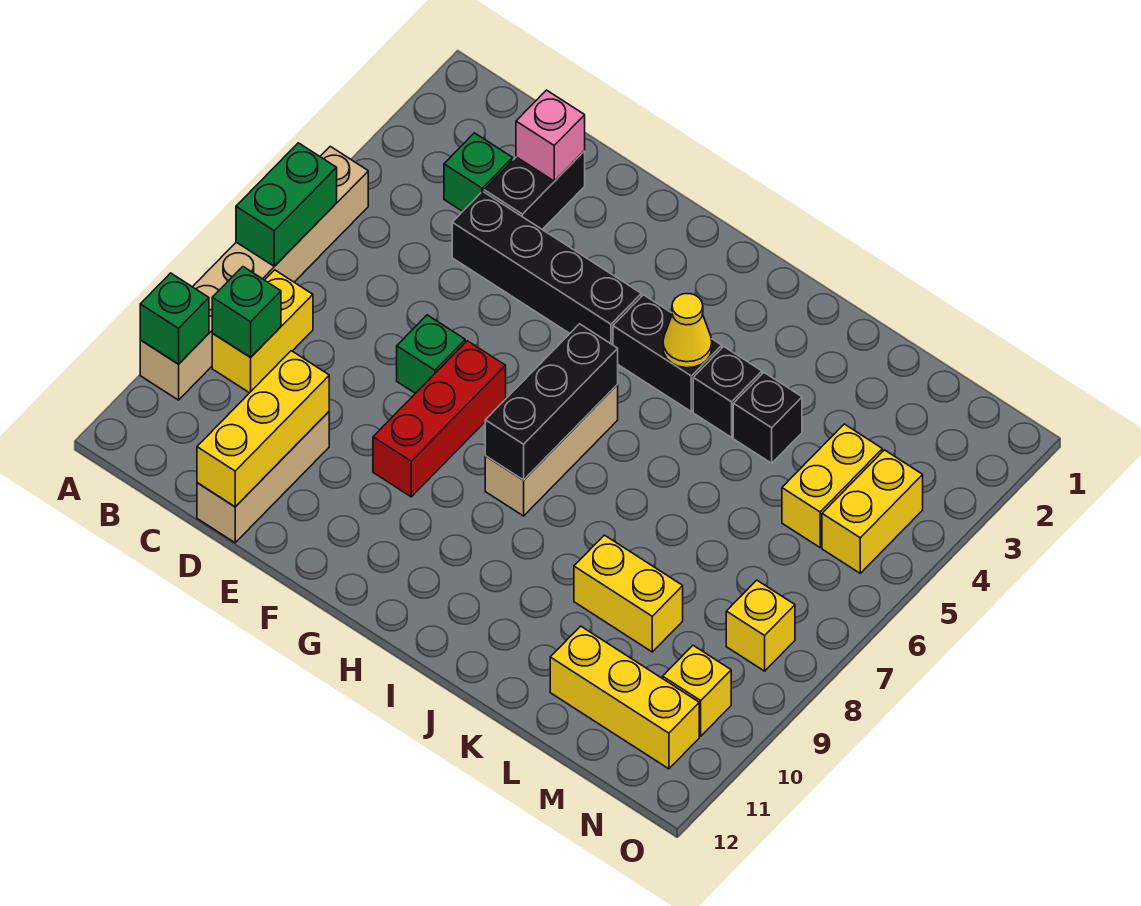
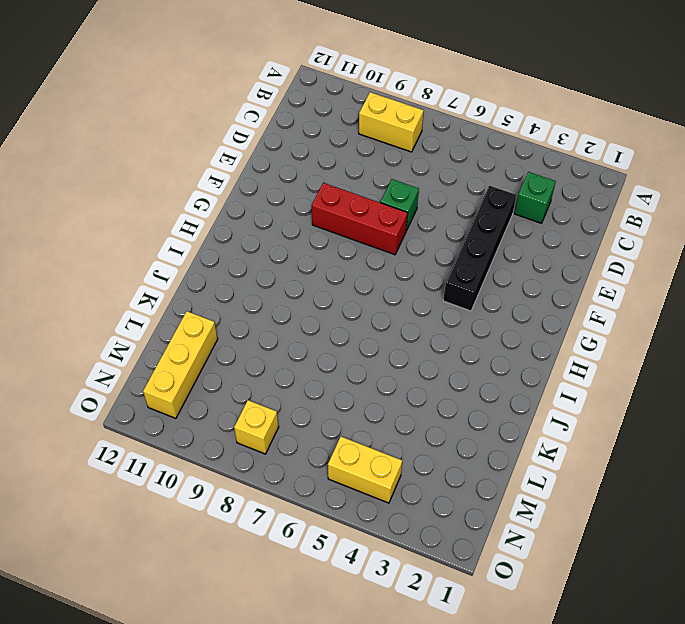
none -> tan brick A5:A10 level 1
none -> black brick D2:D3 level 1
none -> tan brick D10:D12 level 1

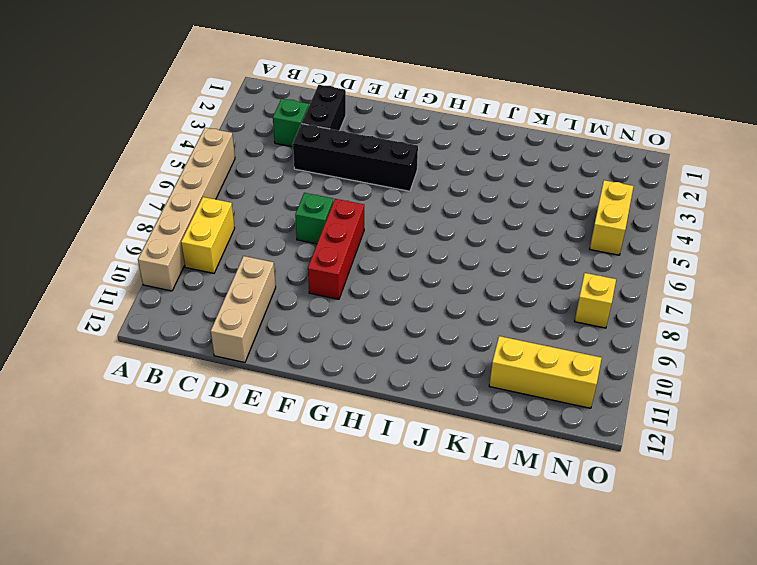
none -> black brick H4:I4 level 1
none -> tan brick H6:H8 level 1
none -> black brick J4 level 1

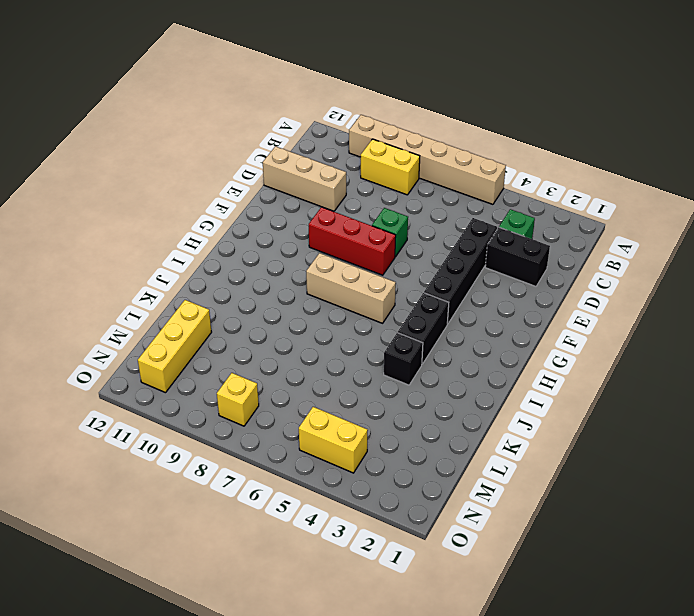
none -> black brick K4 level 1
none -> yellow brick K9:L9 level 1
none -> yellow brick M4:M5 level 1

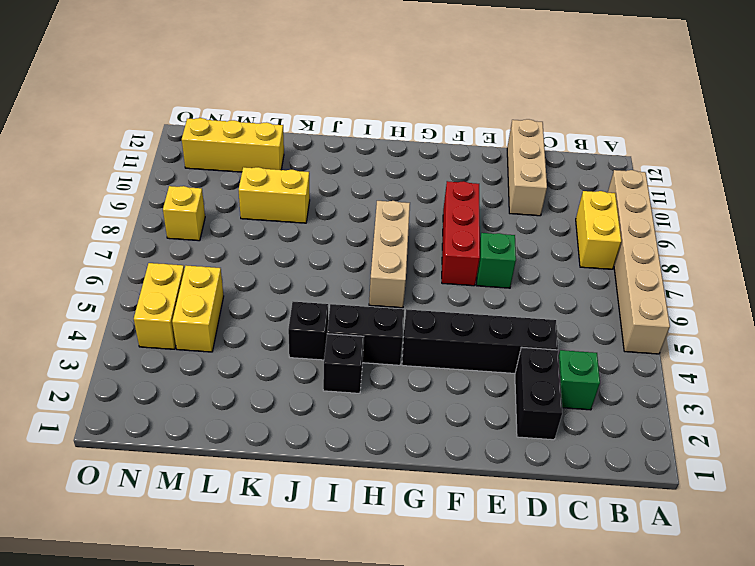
black brick I3 level 1 -> black brick K4 level 1
none -> yellow brick N10 level 1
none -> green brick A6:A7 level 2
none -> green brick A10 level 2

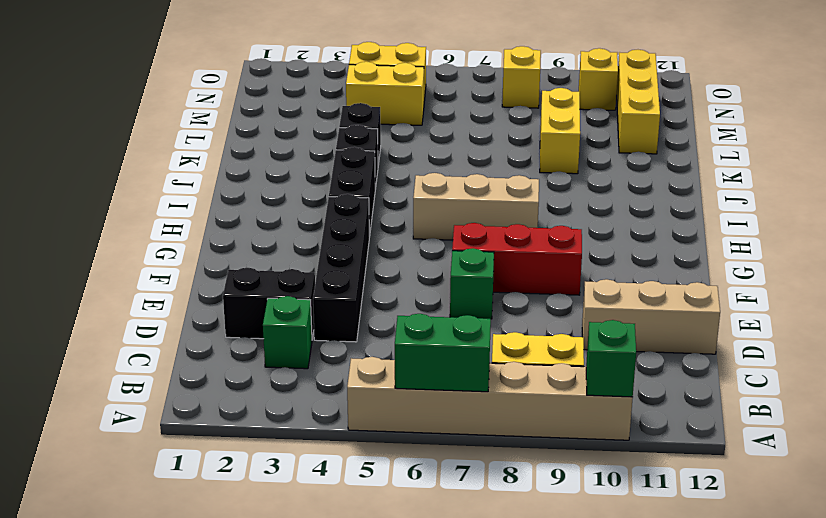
none -> green brick B9 level 2
none -> pink brick D2 level 2
none -> yellow brick D10:D12 level 2

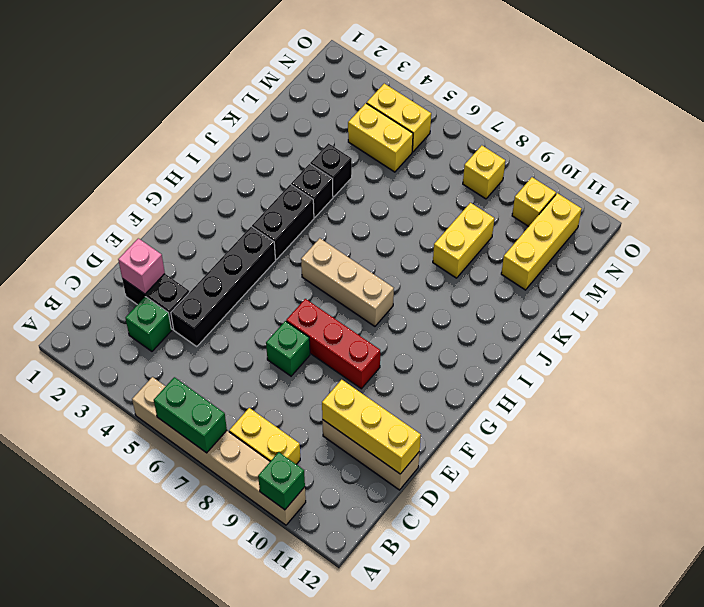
none -> green brick B9 level 2
none -> black brick H6:H8 level 2
none -> yellow cone I4 level 2

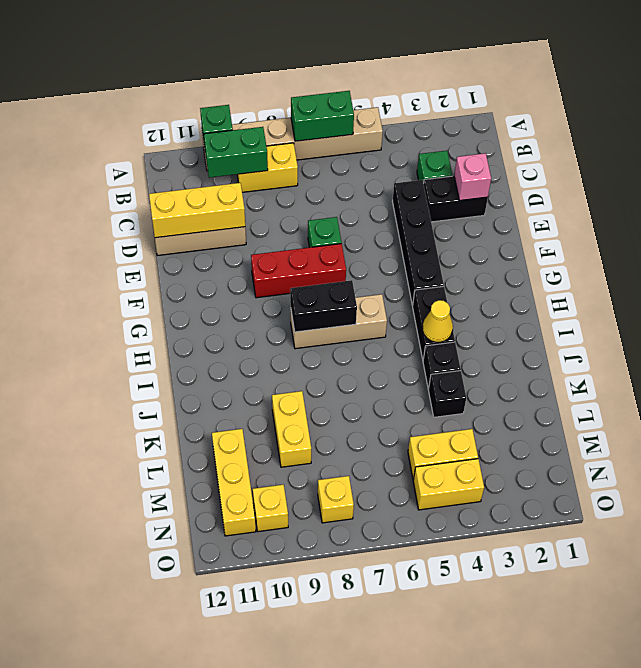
green brick B9:B10 level 2 -> green brick B9 level 2
black brick H7:H8 level 2 -> black brick H6:H8 level 2

